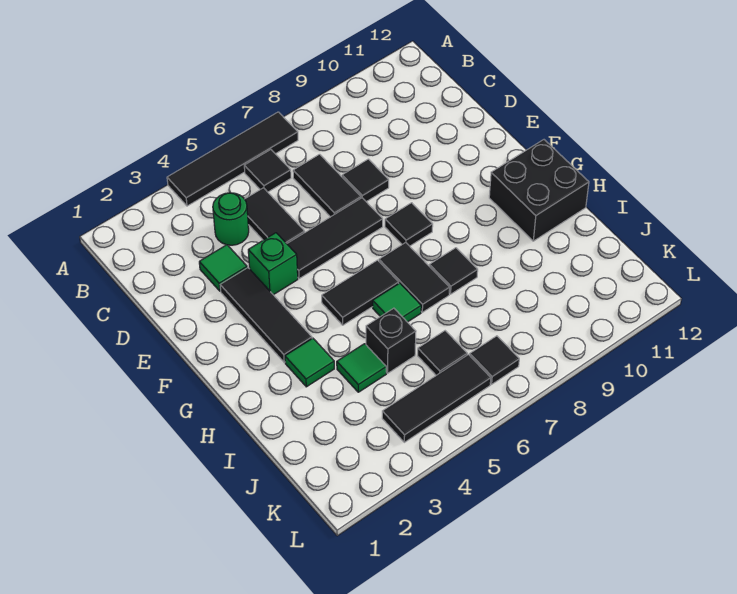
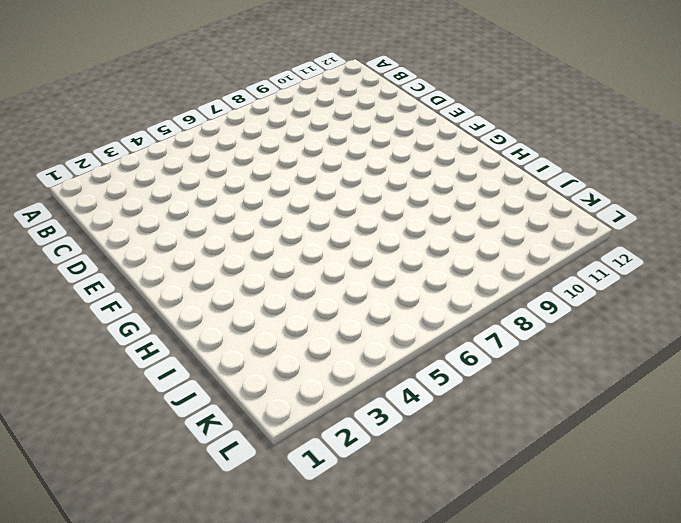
none -> black tile A4:A7 level 1
none -> black tile B6 level 1
none -> green round brick C4 level 1

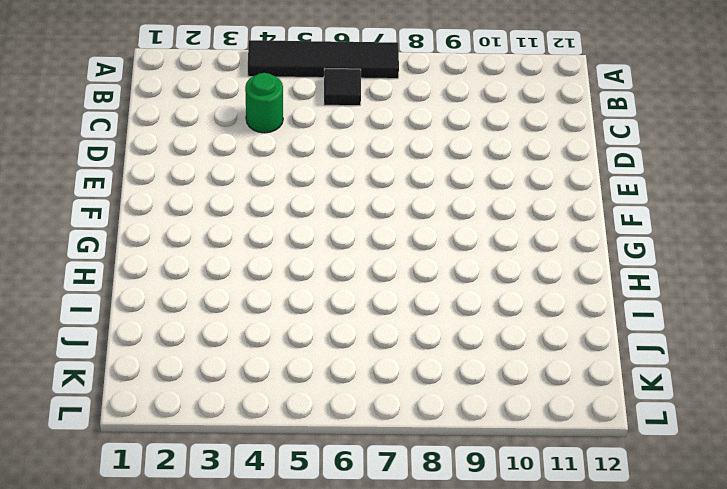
none -> black tile C5:D5 level 1
none -> black tile C7:D7 level 1
none -> green tile D3 level 1

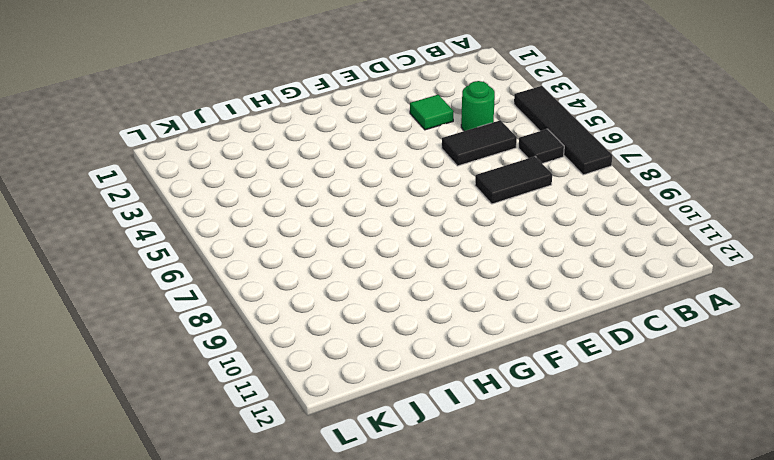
none -> black tile D8 level 1
none -> black tile E3:G3 level 1
none -> green brick E4 level 1

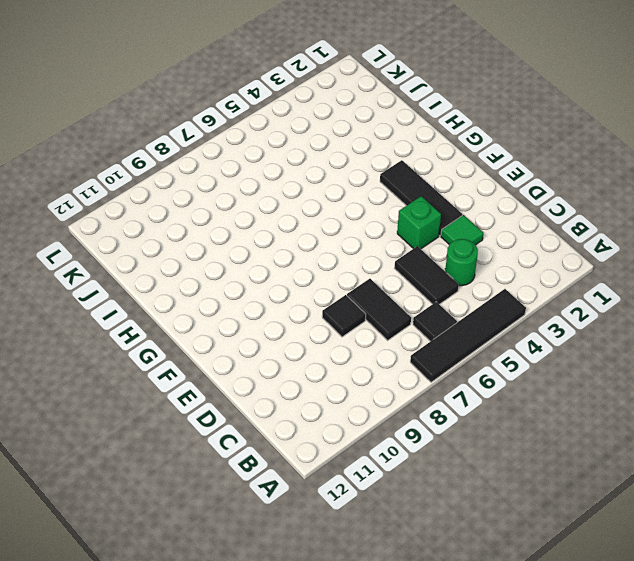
none -> black tile E5:E7 level 1
none -> black tile F8 level 1
none -> black tile G5:G6 level 1

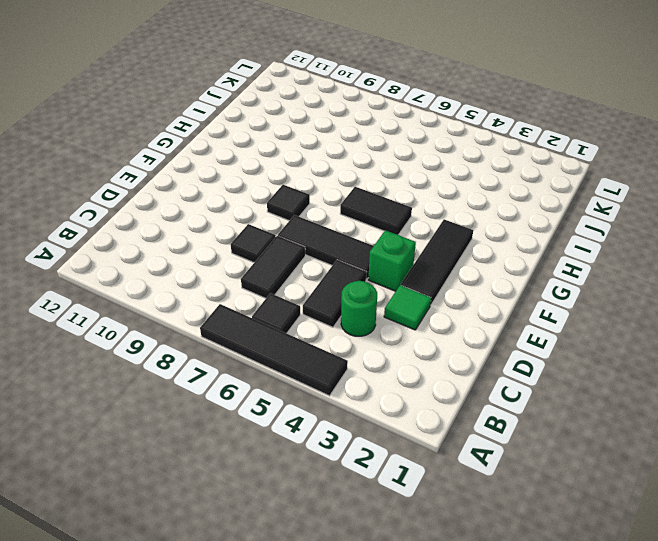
none -> black tile G7:H7 level 1
none -> black brick G11:H12 level 1
none -> green tile H3 level 1

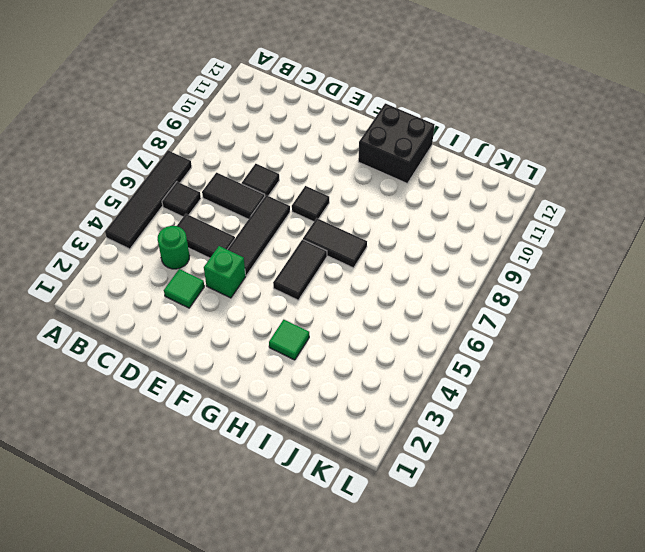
none -> black tile E3:G3 level 1
none -> green tile H6 level 1
none -> black tile H8 level 1

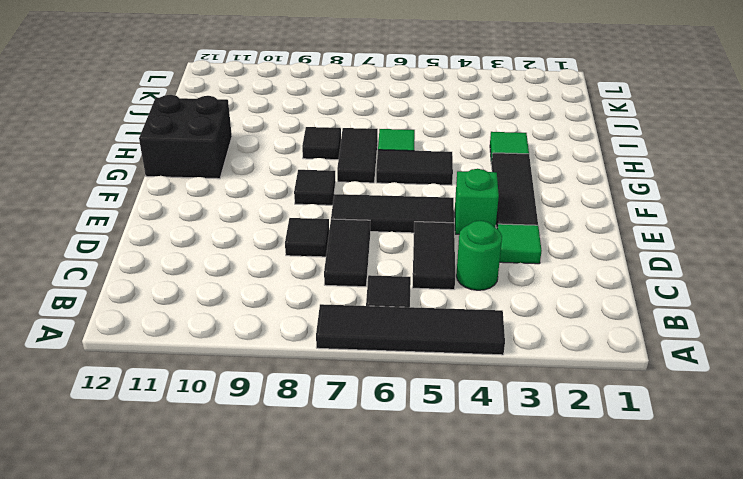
none -> green tile I4 level 1
none -> black brick I5 level 1
none -> black tile J6 level 1

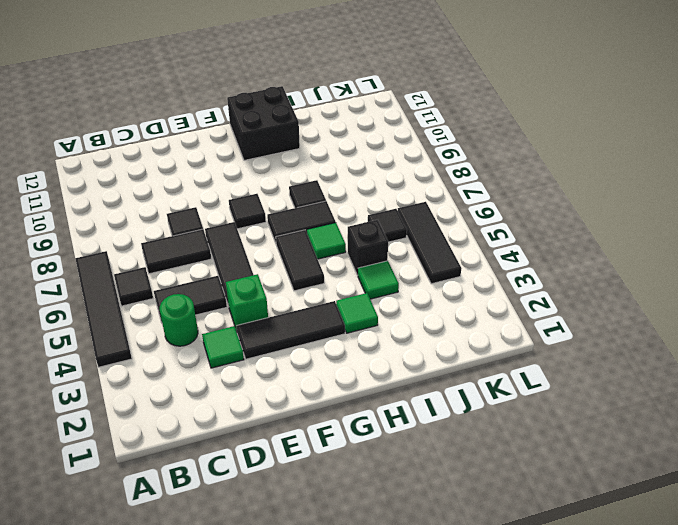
none -> black tile K7 level 1

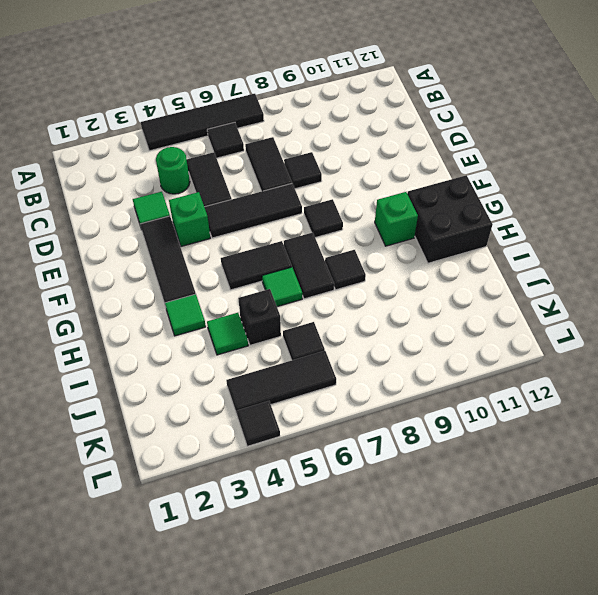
green brick G10 level 1 -> none
black tile L4 level 1 -> black tile K7 level 1

